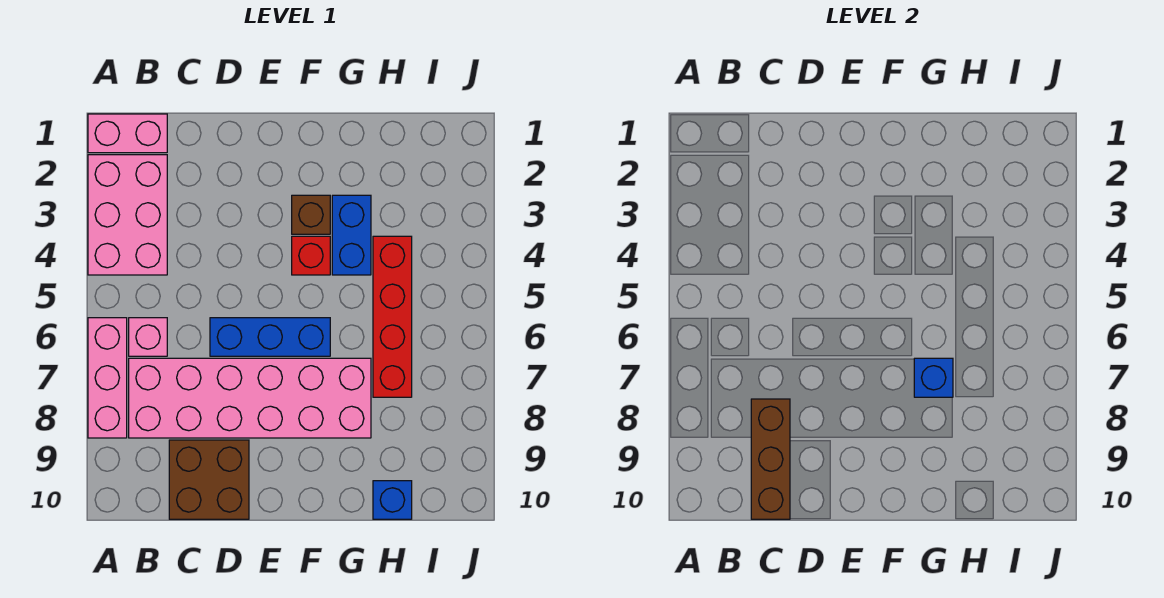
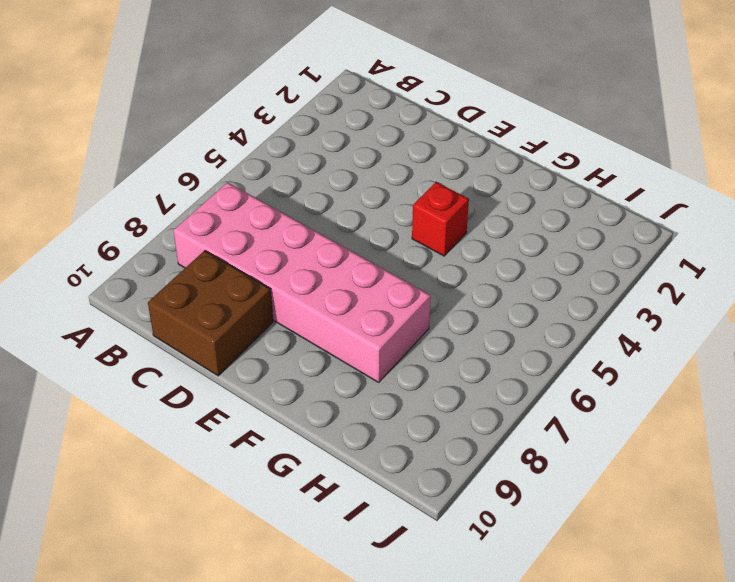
none -> pink brick A1:B1 level 1
none -> pink brick A2:B4 level 1
none -> pink brick A6:A8 level 1

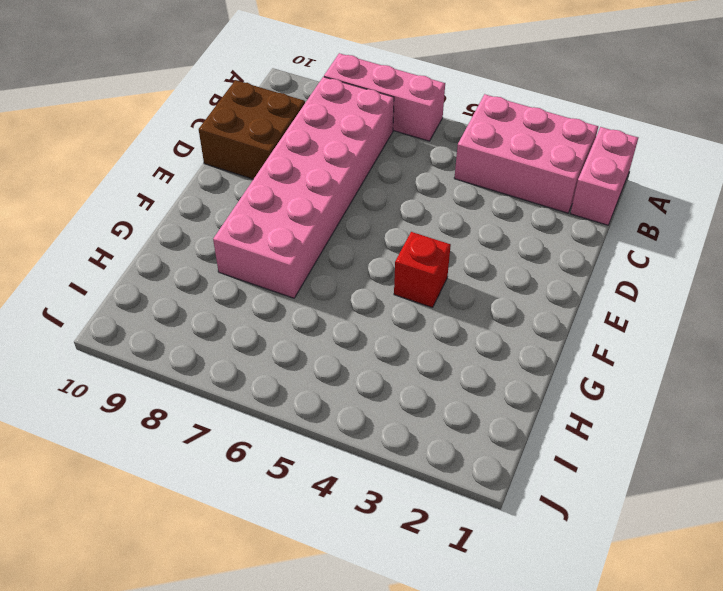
none -> pink brick B6 level 1
none -> blue brick D6:F6 level 1
none -> brown brick F3 level 1

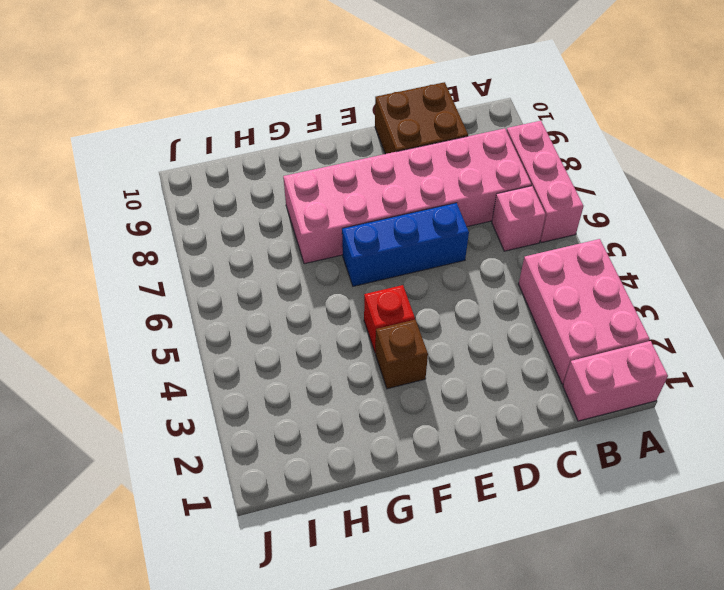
none -> blue brick G3:G4 level 1
none -> red brick H4:H7 level 1
none -> blue brick H10 level 1

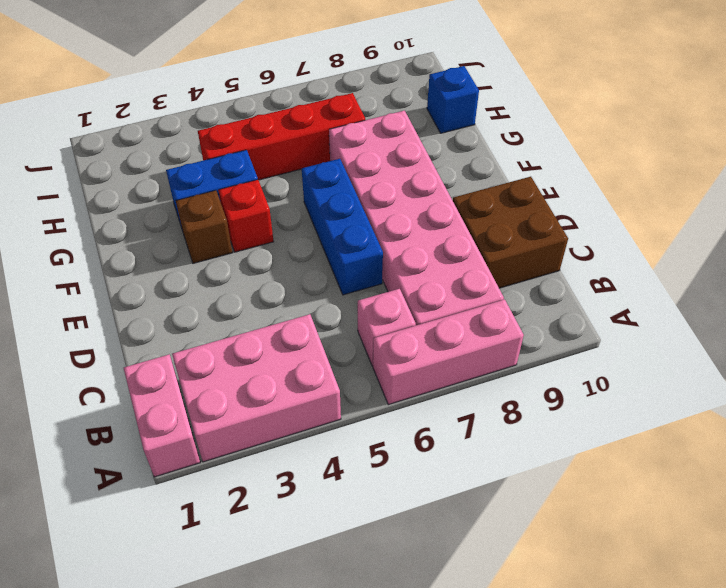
none -> brown brick C8:C10 level 2
none -> blue brick G7 level 2

